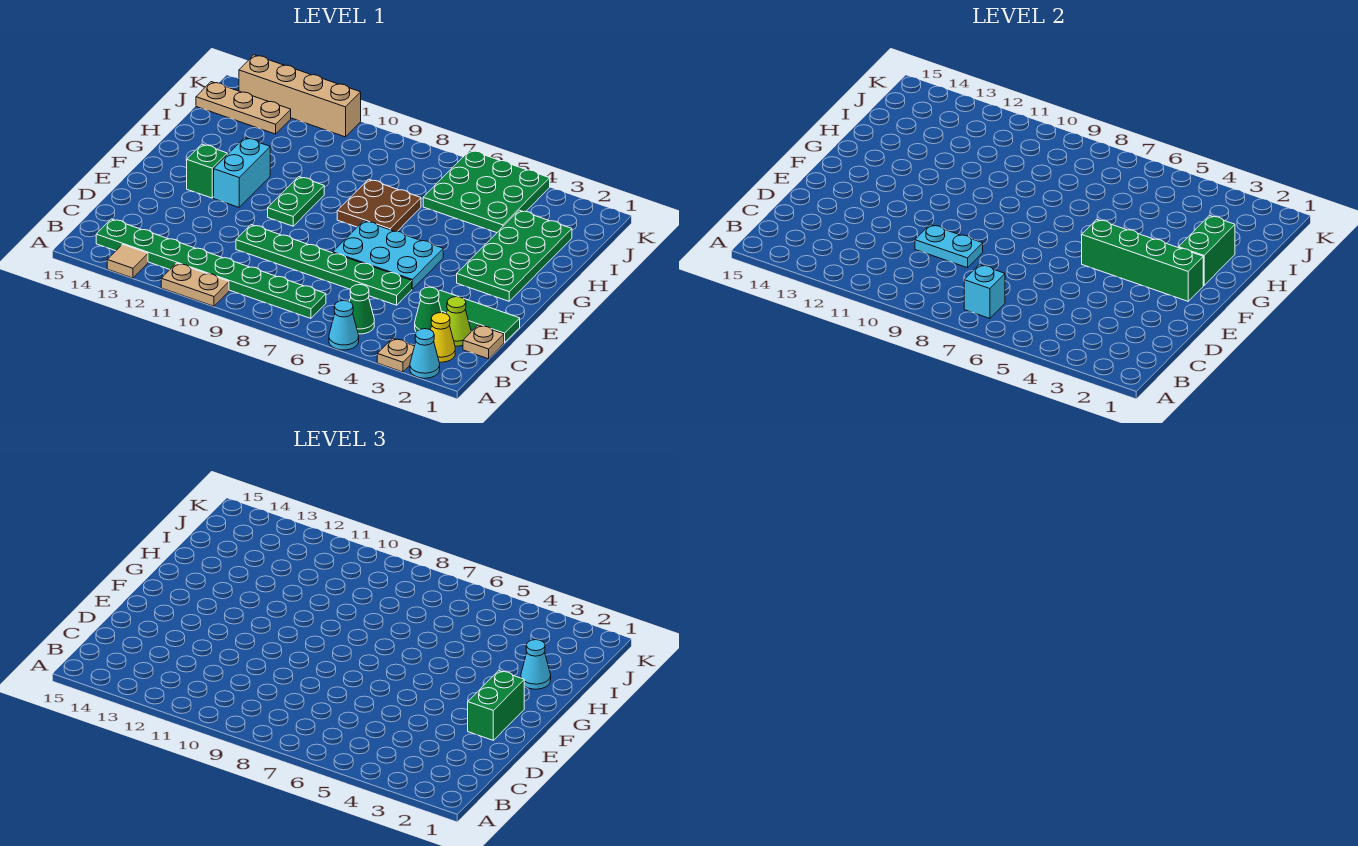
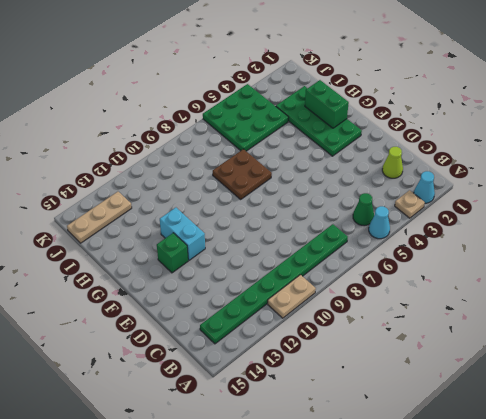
none -> tan tile A13 level 1
none -> yellow cone B2 level 1
none -> tan plate C1 level 1

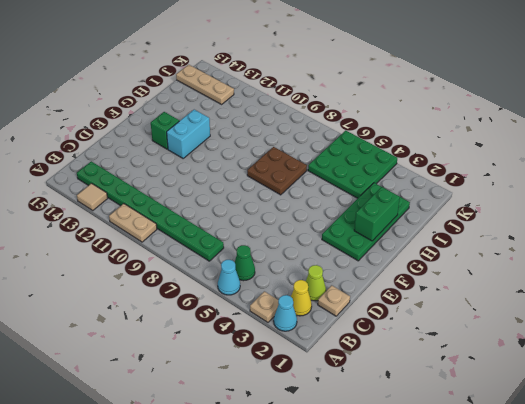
none -> green cone C3 level 1
none -> green tile D1:D3 level 1
none -> green plate D5:D10 level 1

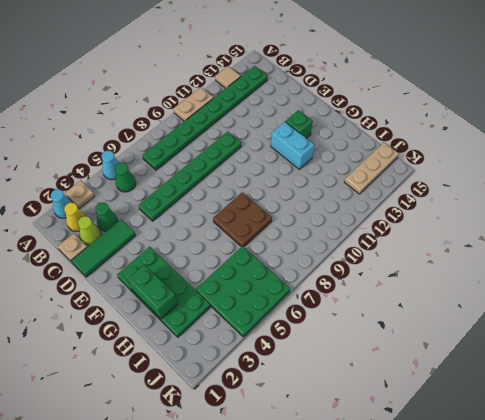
none -> cyan plate E5:F7 level 1
none -> green plate F10:G10 level 1
none -> tan brick K11:K14 level 1

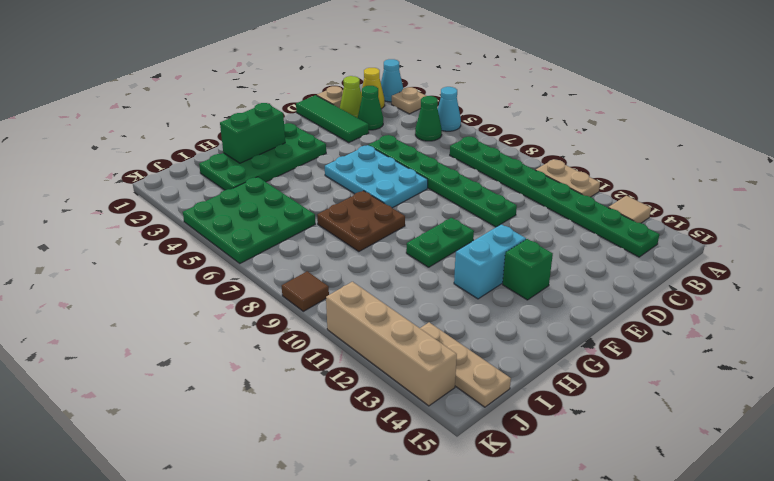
brown tile K9 level 1 -> none
none -> cyan brick B7 level 2
none -> cyan plate D9:D10 level 2
none -> green brick F2:F5 level 2

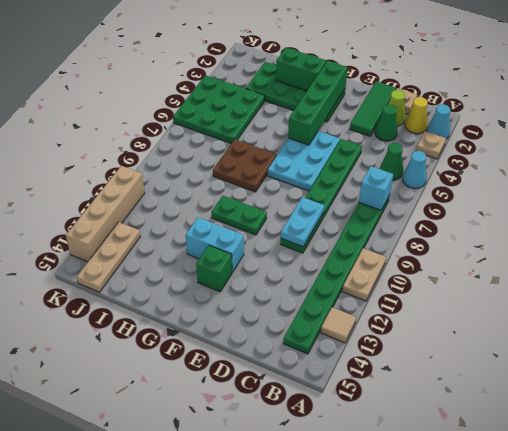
none -> green brick E2:F2 level 3
none -> cyan cone H2 level 3

